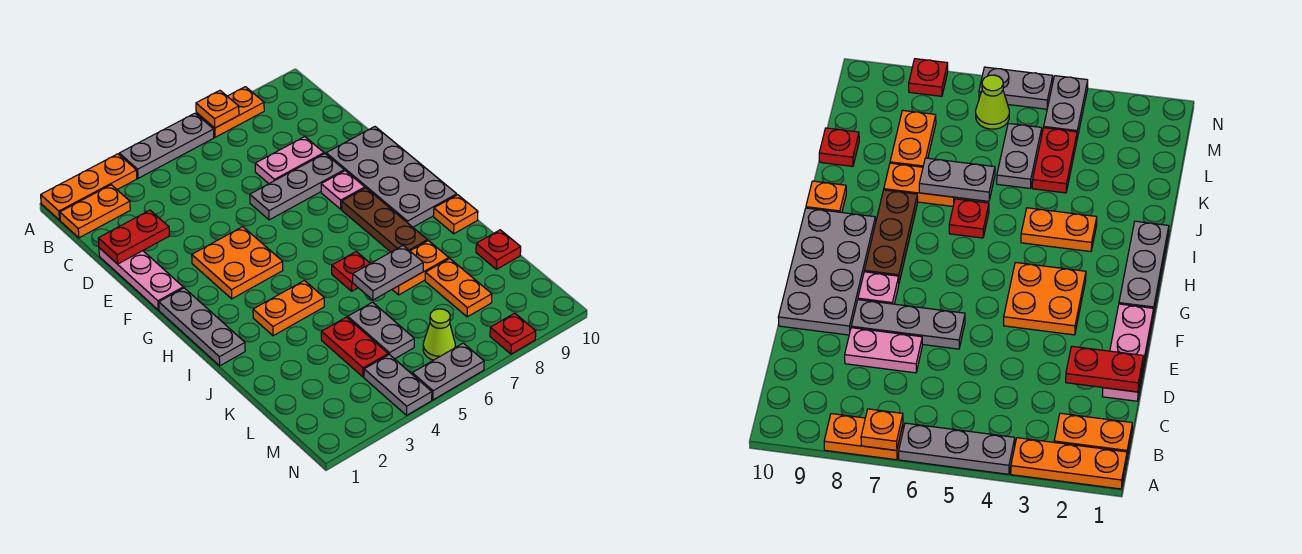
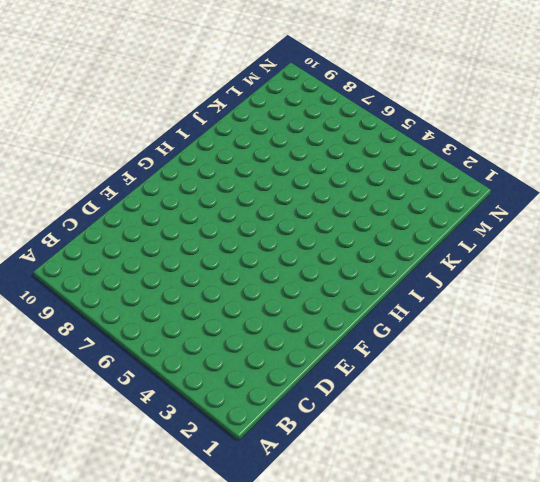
none -> orange plate A1:A3 level 1
none -> grey plate A4:A6 level 1
none -> orange plate A7:A8 level 1

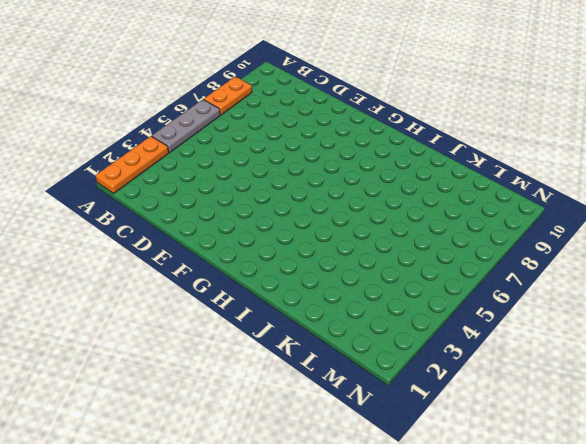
none -> orange plate B1:B2 level 1
none -> pink plate D1:F1 level 1
none -> pink plate D7:D8 level 1

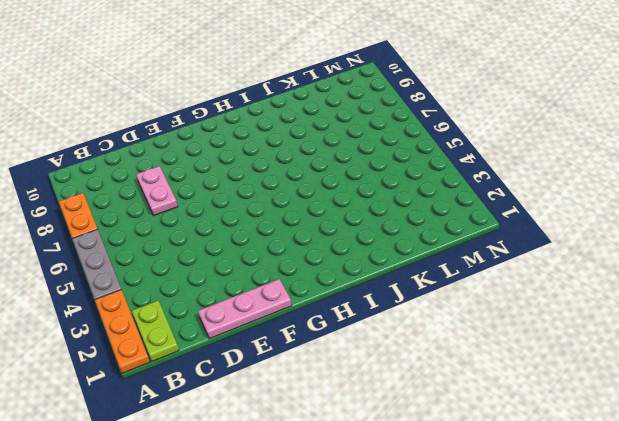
lime plate B1:B2 level 1 -> orange plate B1:B2 level 1
none -> grey plate E6:E8 level 1
none -> grey plate E9:H10 level 1
none -> orange plate F3:G4 level 1

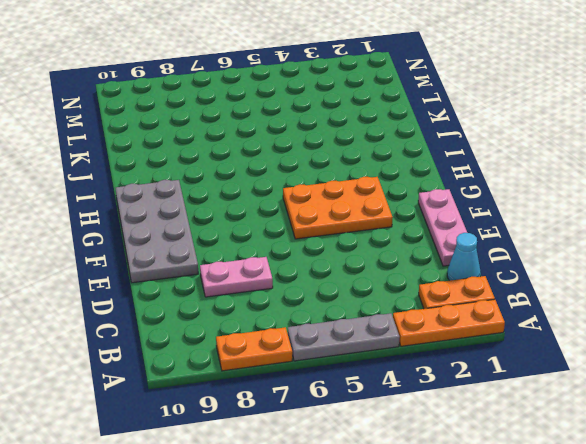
cyan cone C1 level 1 -> none
orange plate F3:G5 level 1 -> orange plate F3:G4 level 1
none -> grey plate E6:E8 level 1
none -> pink plate F8 level 1
none -> grey plate G1:I1 level 1

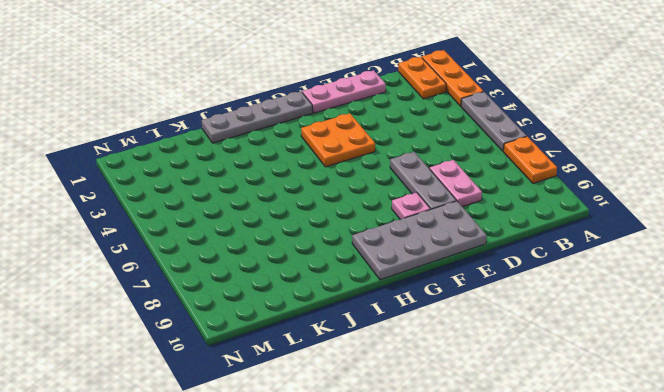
grey plate G1:J1 level 1 -> grey plate G1:I1 level 1
none -> brown plate G8:I8 level 1
none -> orange plate I3:I4 level 1
none -> red plate I6 level 1

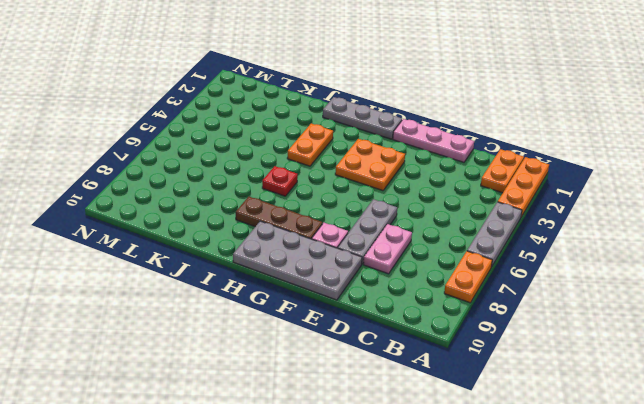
none -> orange plate I10 level 1
none -> orange plate J7:J8 level 1
none -> red plate K4:L4 level 1

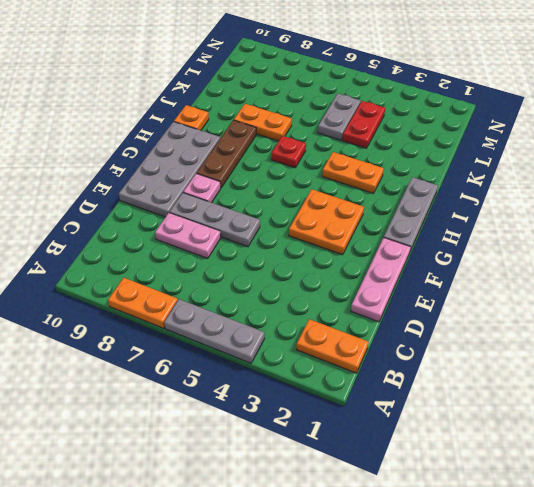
none -> orange plate A1:A3 level 1
none -> orange plate K8:L8 level 1
none -> red plate K10 level 1

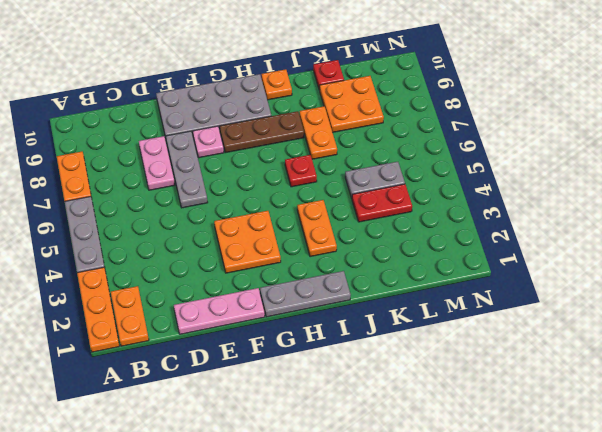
orange plate K8:L9 level 1 -> orange plate K8:L8 level 1
none -> grey plate M4:N4 level 1
none -> lime cone M6 level 1
none -> grey plate N5:N6 level 1

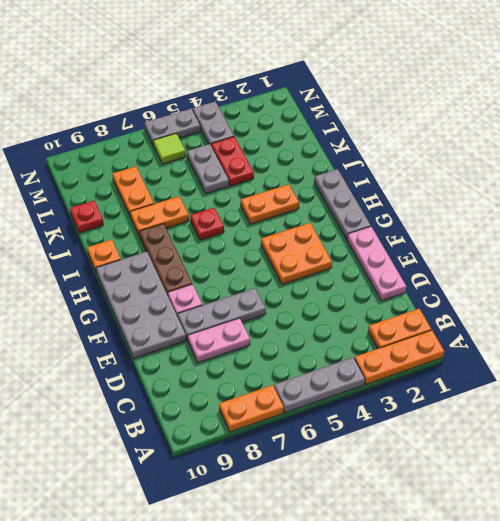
lime tile M6 level 1 -> lime cone M6 level 1
none -> red plate N8 level 1
none -> orange plate A7 level 2
none -> red plate D1:D2 level 2

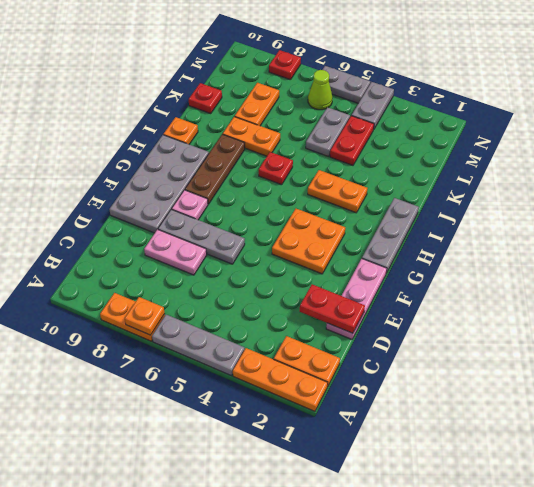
none -> grey plate J6:J7 level 2

